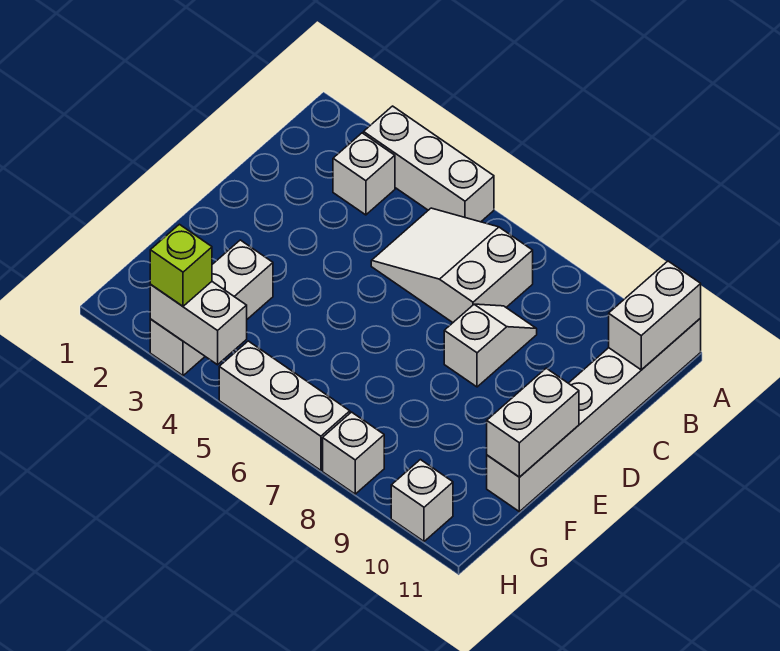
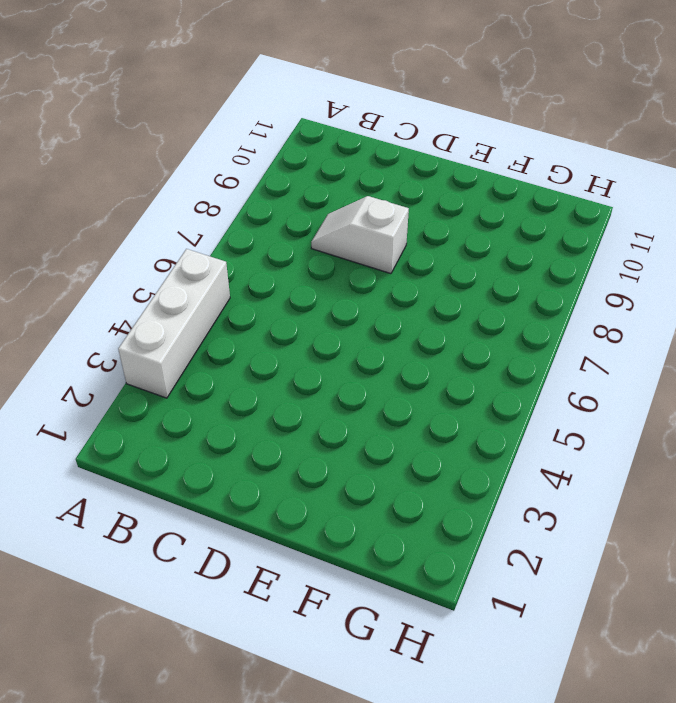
none -> white brick A11:F11 level 1
none -> white brick B3 level 1
none -> white slope B5:C7 level 1 top 7

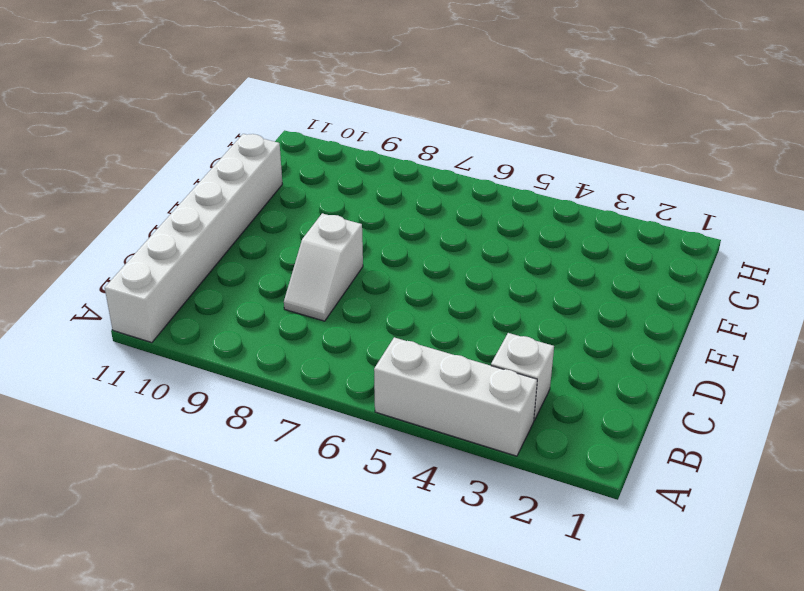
none -> white slope B5:C7 level 1 top 7
none -> white brick F3:H3 level 1
none -> white brick H5:H7 level 1

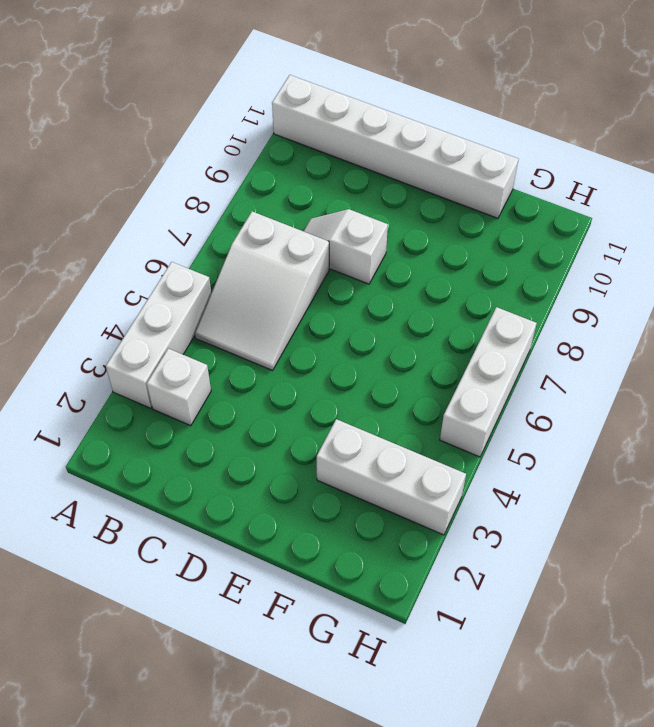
none -> white brick H8 level 1
none -> white brick H10 level 1
none -> white brick A11:B11 level 2

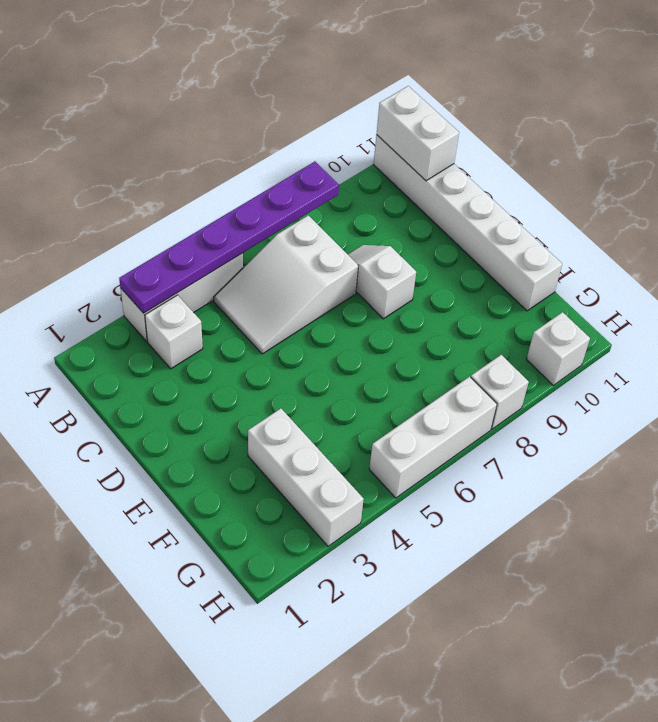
purple plate A3:A8 level 2 -> none
none -> white brick E11:F11 level 2
none -> white brick H3:H4 level 2
none -> lime brick H3 level 3

